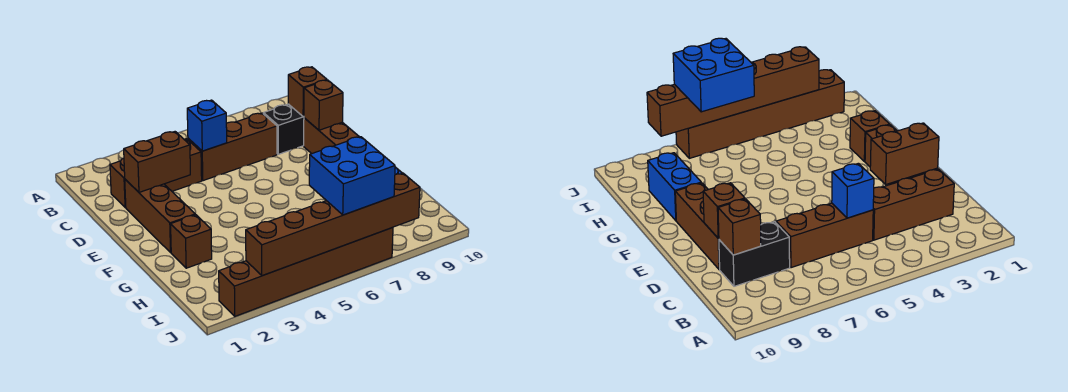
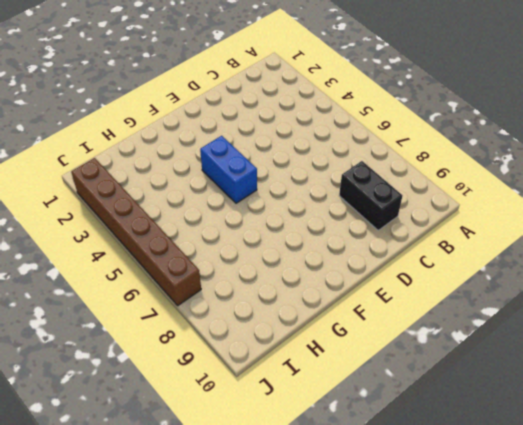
blue brick F4:F5 level 1 -> blue brick G9:H9 level 1
none -> brown brick C2:C4 level 1
none -> brown brick C5:C7 level 1
none -> brown brick D2:F2 level 1

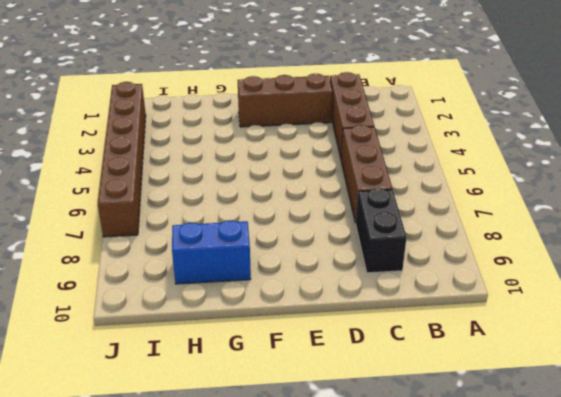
none -> brown brick D9:F9 level 1
none -> brown brick G2 level 1
none -> blue brick C5 level 2

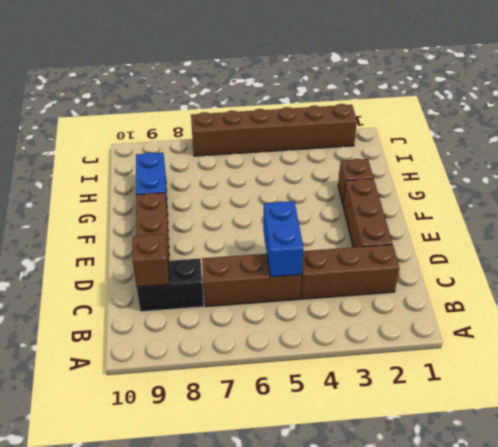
blue brick C5:D5 level 2 -> blue brick C5 level 2
none -> brown brick D2:D3 level 2
none -> brown brick D9 level 2
none -> brown brick J3:J8 level 2

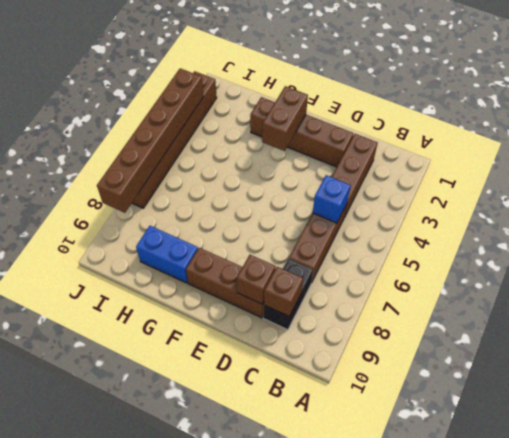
brown brick F2:F3 level 2 -> brown brick D2:D3 level 2
none -> blue brick I6:J7 level 3

